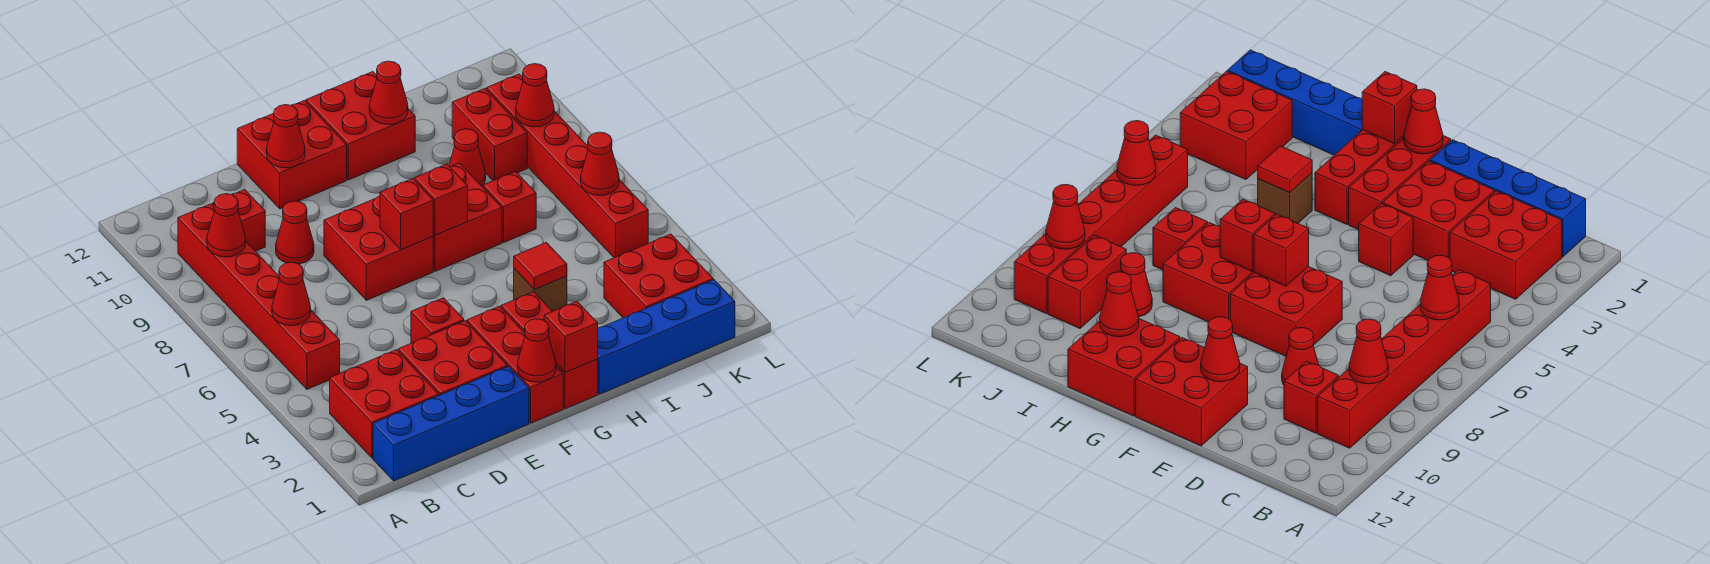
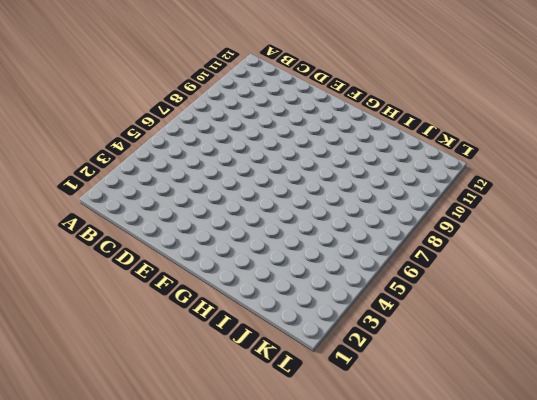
none -> blue brick B1:E1 level 1
none -> red brick B2:C3 level 1
none -> red brick B5:B10 level 1
none -> red brick C10 level 1

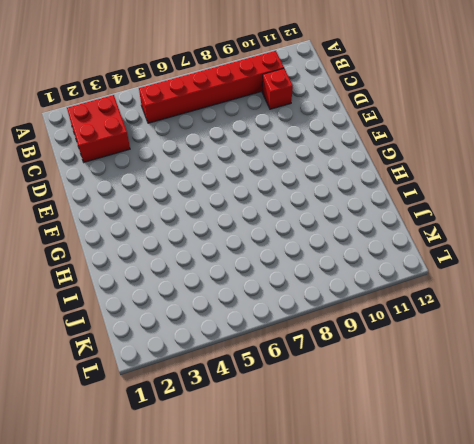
none -> blue brick B1:E1 level 1
none -> red brick D2:E3 level 1
none -> red cone D9 level 1
none -> red brick E4 level 1

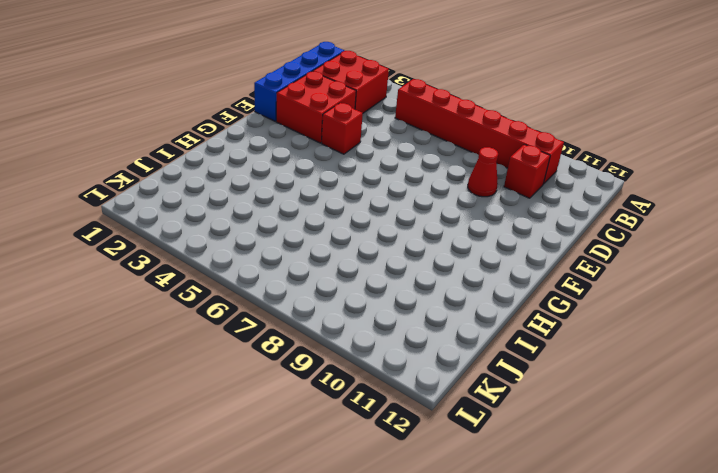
none -> red brick E7:F8 level 1
none -> red brick E11:F12 level 1
none -> red brick F1:F3 level 1
none -> red brick G1:G3 level 1

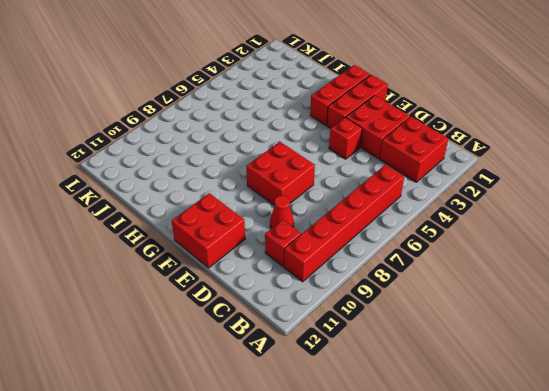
none -> blue brick B1:E1 level 1
none -> red brick G7:H8 level 1
none -> red brick G11:H12 level 1
none -> blue brick H1:K1 level 1

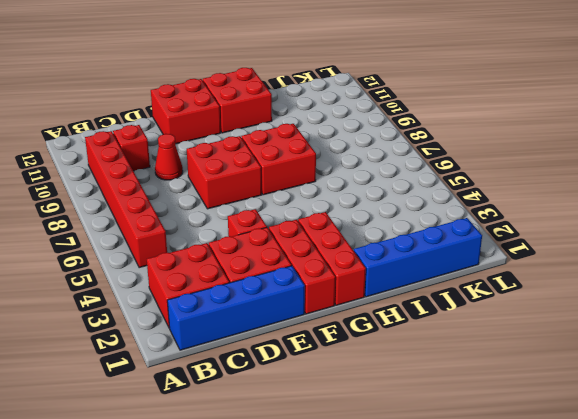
none -> brown brick H4 level 1
none -> red brick I7 level 1
none -> red cone I9 level 1
none -> red brick J2:K3 level 1

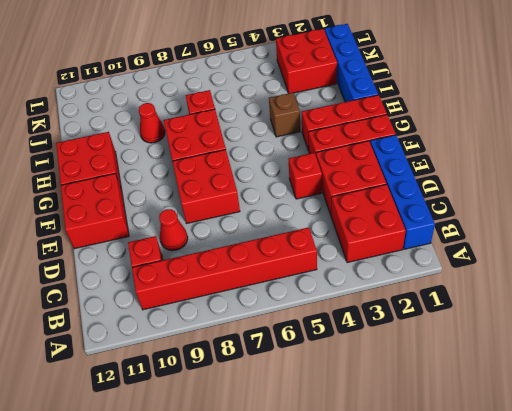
none -> red brick J9:J10 level 1
none -> red brick K5:K10 level 1
none -> red cone B6 level 2
none -> red cone B9 level 2

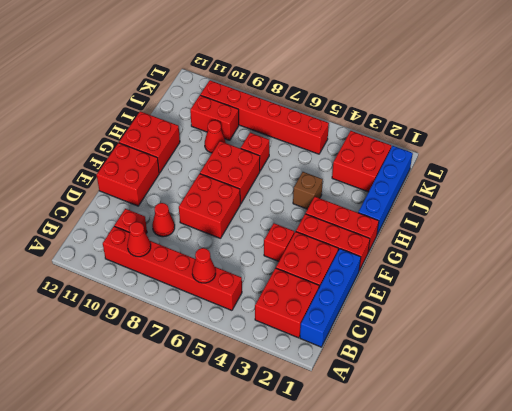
none -> red cone E11 level 2
none -> red cone F1 level 2
none -> red brick F7 level 2
none -> red brick G1 level 2

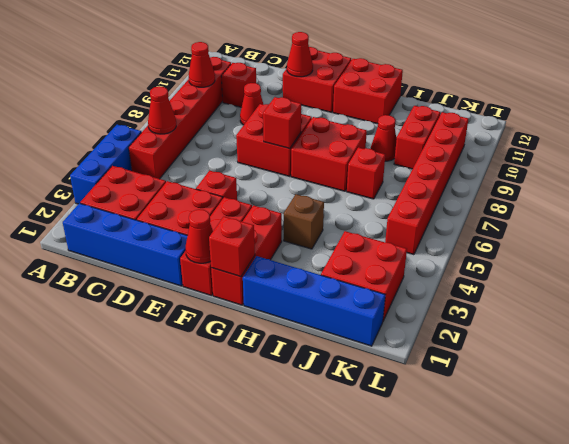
blue brick A3:A5 level 1 -> none
none -> red brick G7 level 2
none -> red tile H4 level 2
none -> red cone H11 level 2
none -> red cone K6 level 2

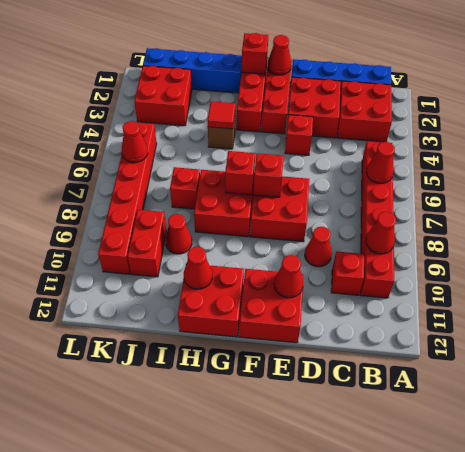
none -> red cone K9 level 2

